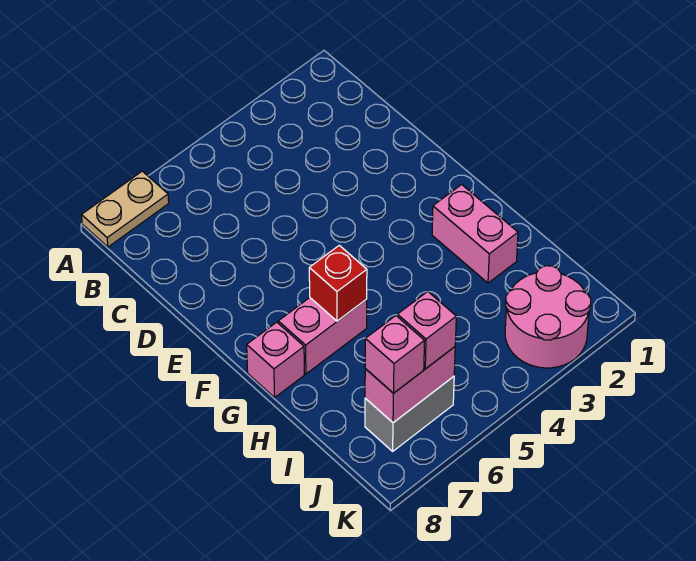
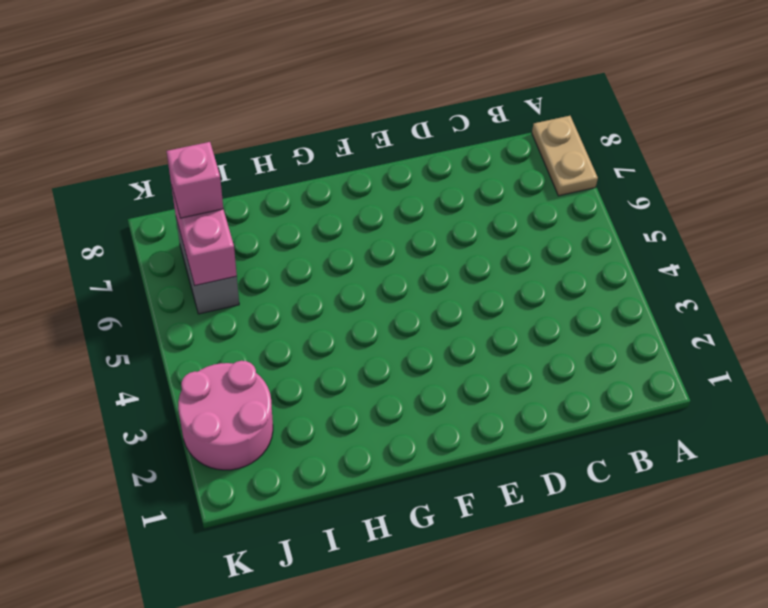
none -> pink brick G2:H2 level 1
none -> pink brick G6:G7 level 1

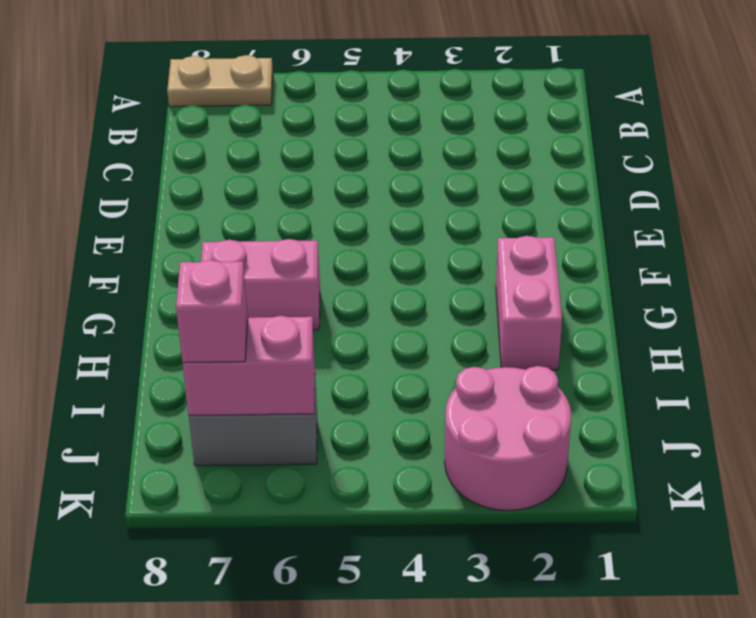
none -> pink brick G8 level 1
none -> red brick G6 level 2

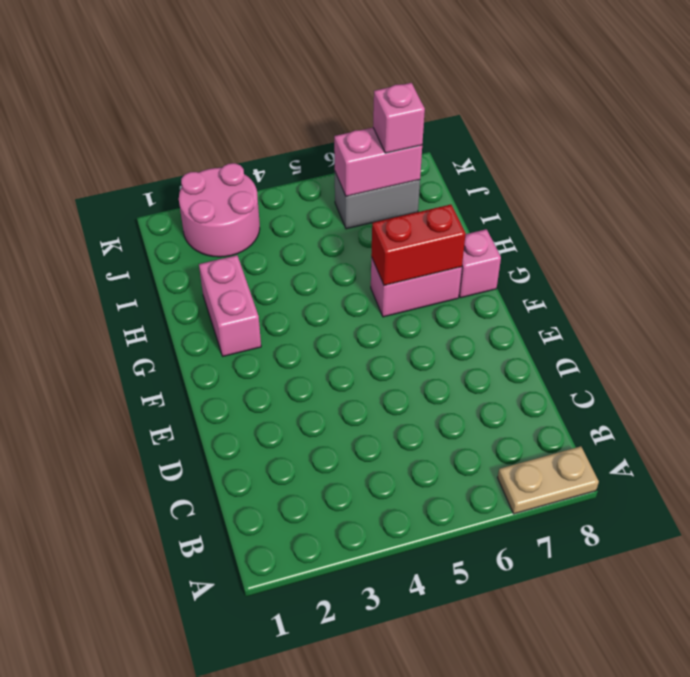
red brick G6:G7 level 2 -> red brick G6 level 2
none -> pink brick J6 level 3

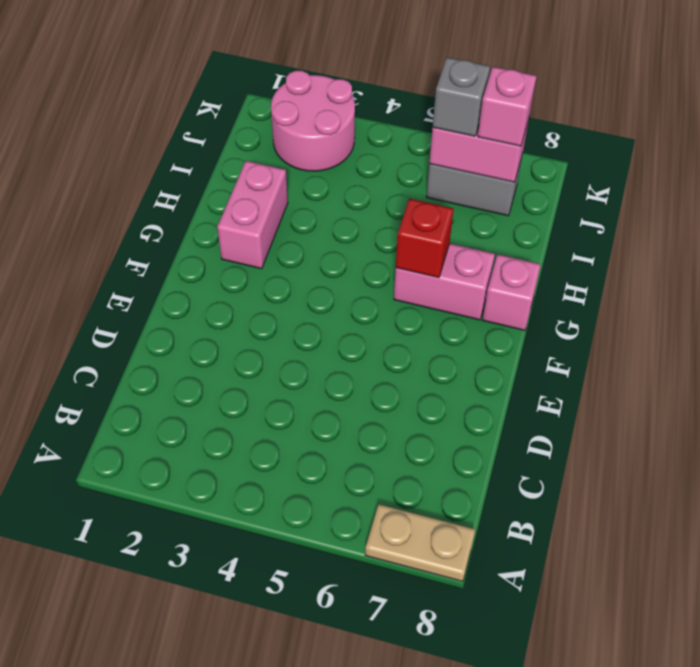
grey brick J6 level 3 -> pink brick J6 level 3

